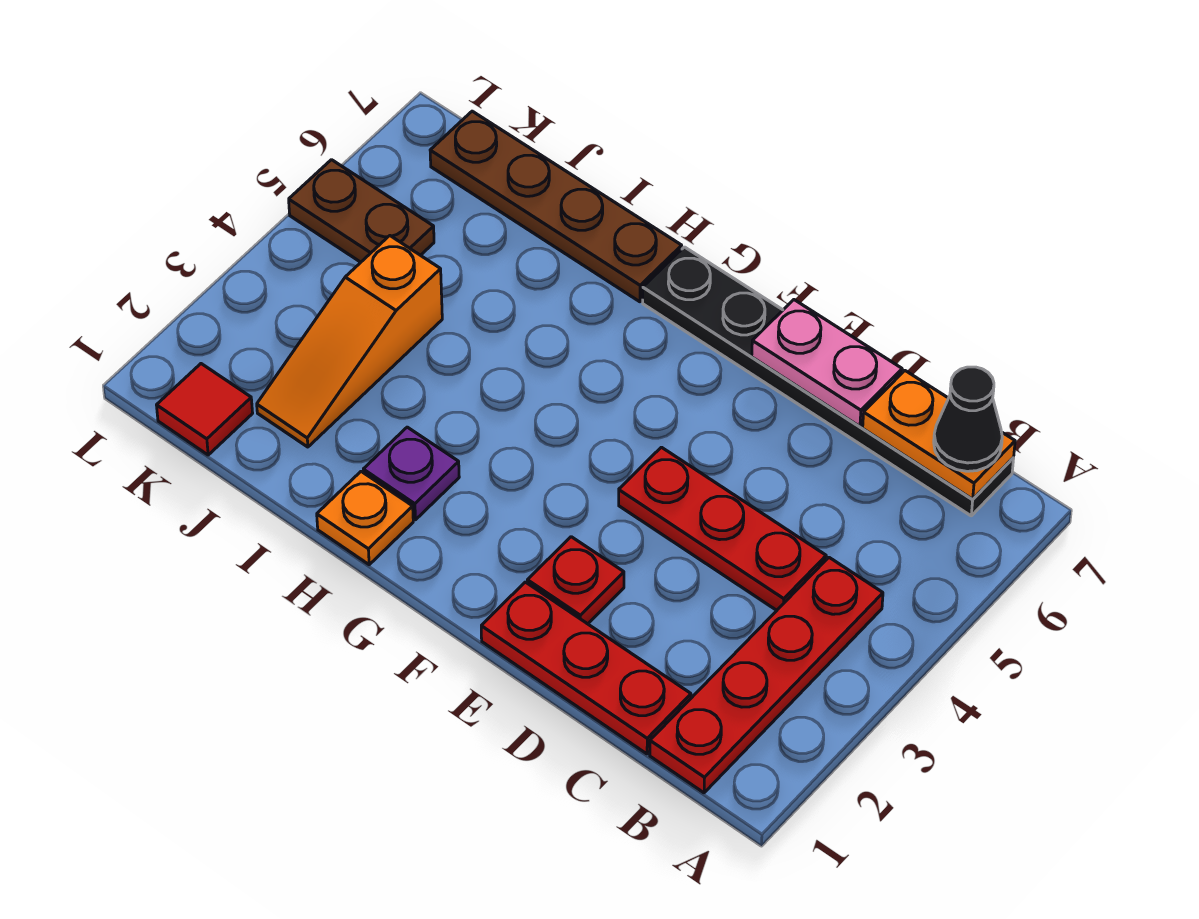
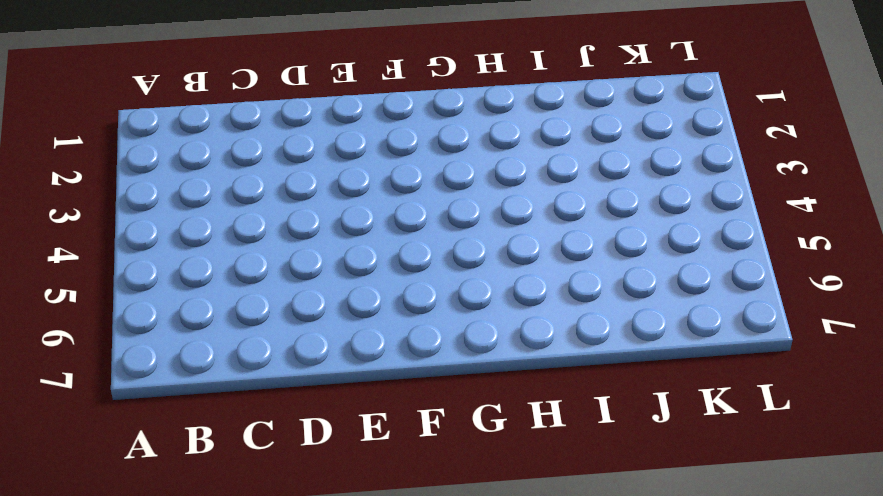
none -> red plate B1:B4 level 1
none -> black plate B7:G7 level 1
none -> red plate C1:E1 level 1

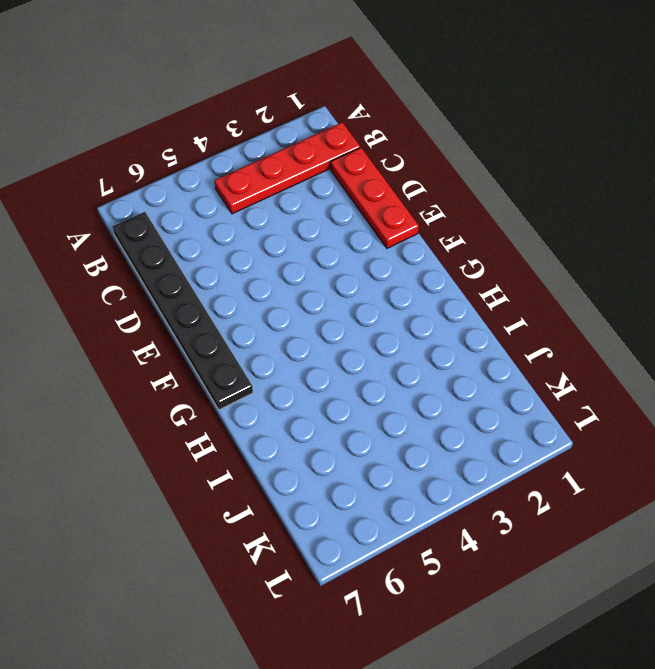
none -> red plate C4:E4 level 1
none -> red plate E2 level 1
none -> orange plate H1 level 1

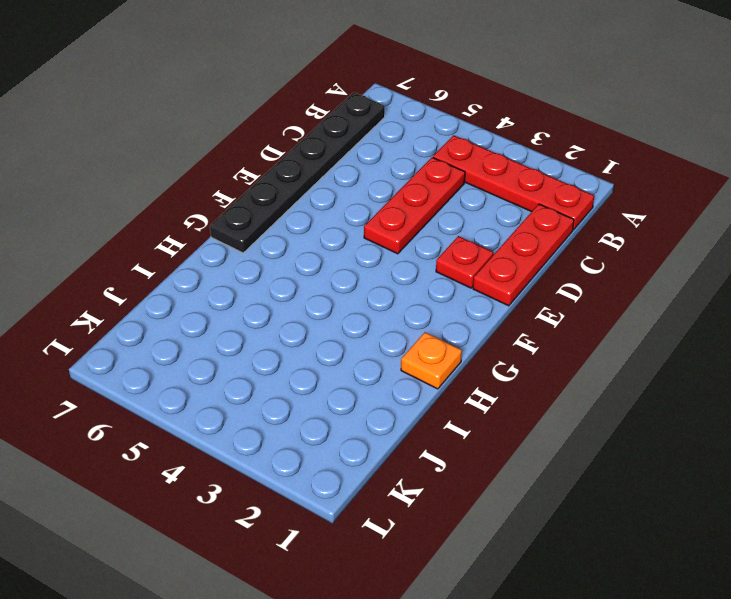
none -> purple plate H2 level 1
none -> brown plate H7:K7 level 1
none -> orange slope J2:J4 level 1 top 4

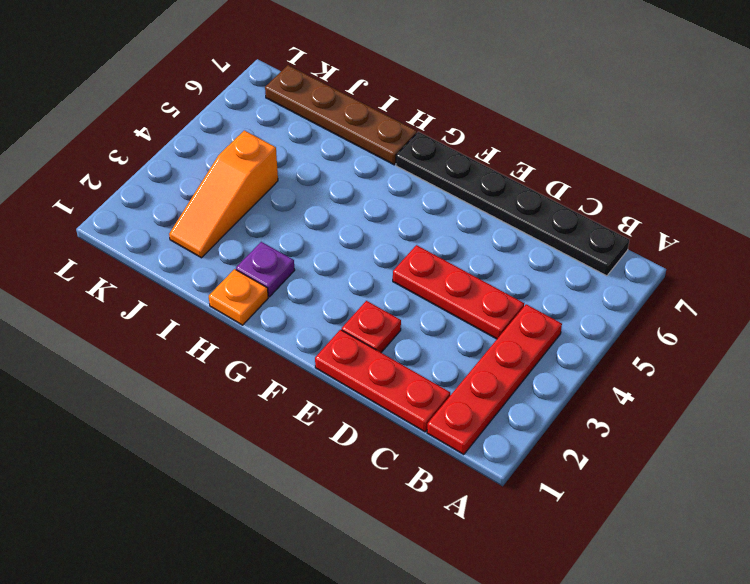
none -> red tile K1 level 1
none -> brown plate K5:L5 level 1
none -> orange plate B7:C7 level 2

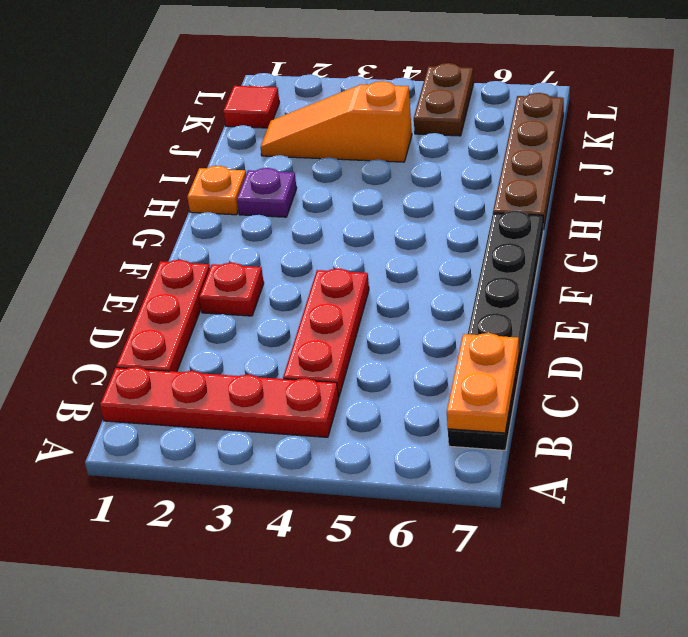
none -> pink plate D7:E7 level 2
none -> black cone B7 level 3

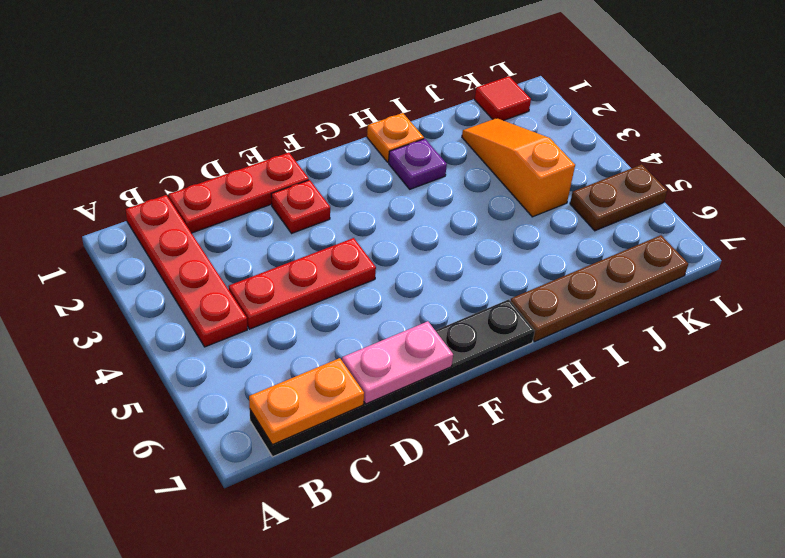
none -> black cone B7 level 3

